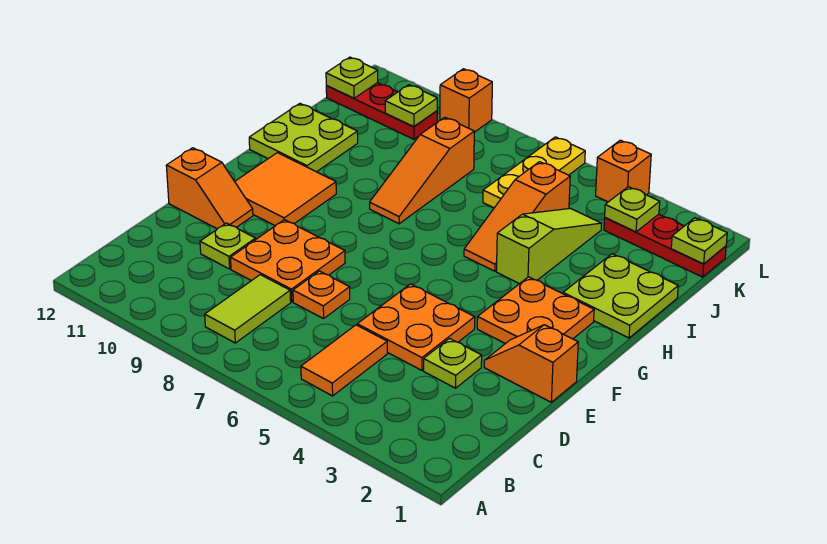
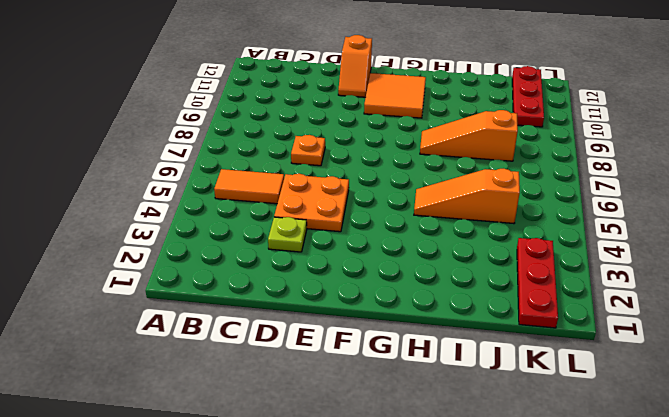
none -> lime tile B8:C8 level 1
none -> orange plate D8:E9 level 1
none -> lime plate D10 level 1

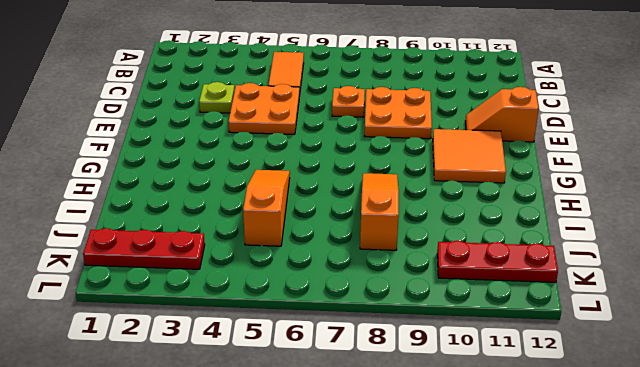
none -> lime tile B8:C8 level 1
none -> lime plate D10 level 1
none -> orange slope E1:E2 level 1 top 1

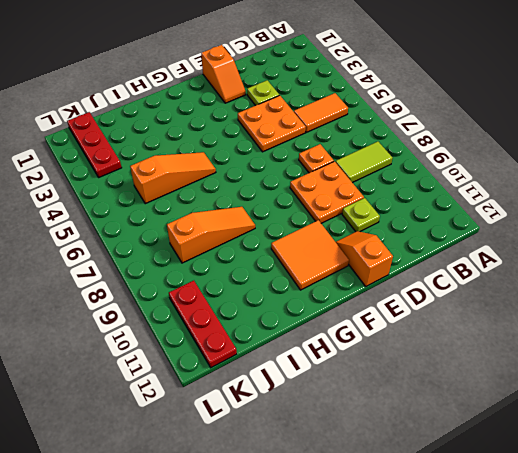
none -> orange plate F2:G3 level 1
none -> lime plate H1:I2 level 1
none -> lime slope H4:J4 level 1 top H

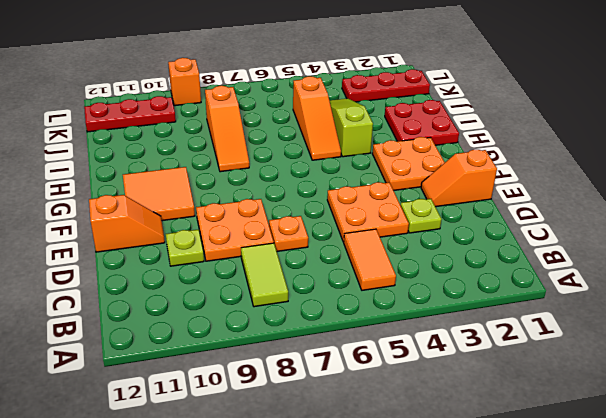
red plate H1:I2 level 1 -> lime plate H1:I2 level 1
none -> lime plate H11:I12 level 1
none -> yellow plate J6:L6 level 1
none -> orange brick L4 level 1

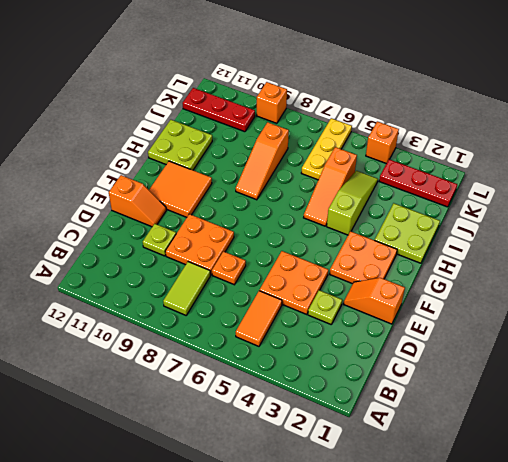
none -> lime plate K1 level 2
none -> lime plate K3 level 2
none -> lime plate K10 level 2

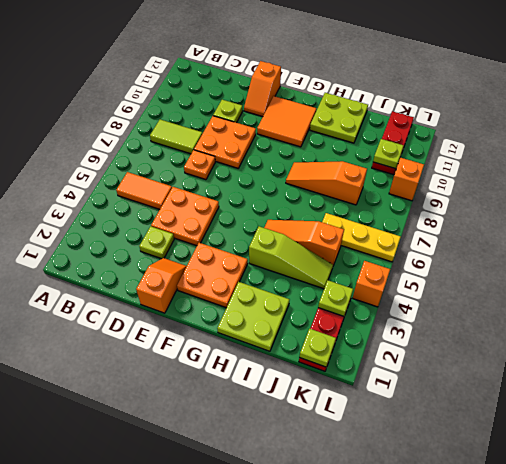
none -> lime plate K12 level 2

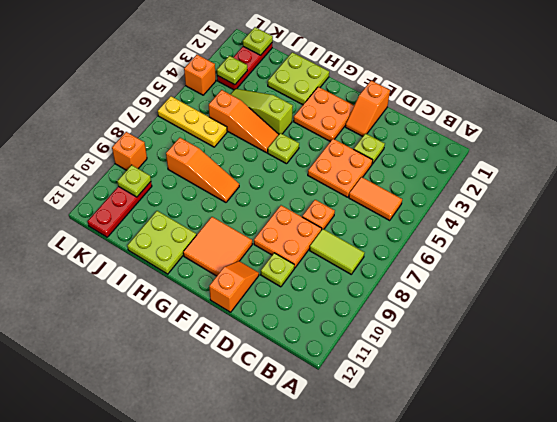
lime plate G5 level 1 -> lime plate K12 level 2

